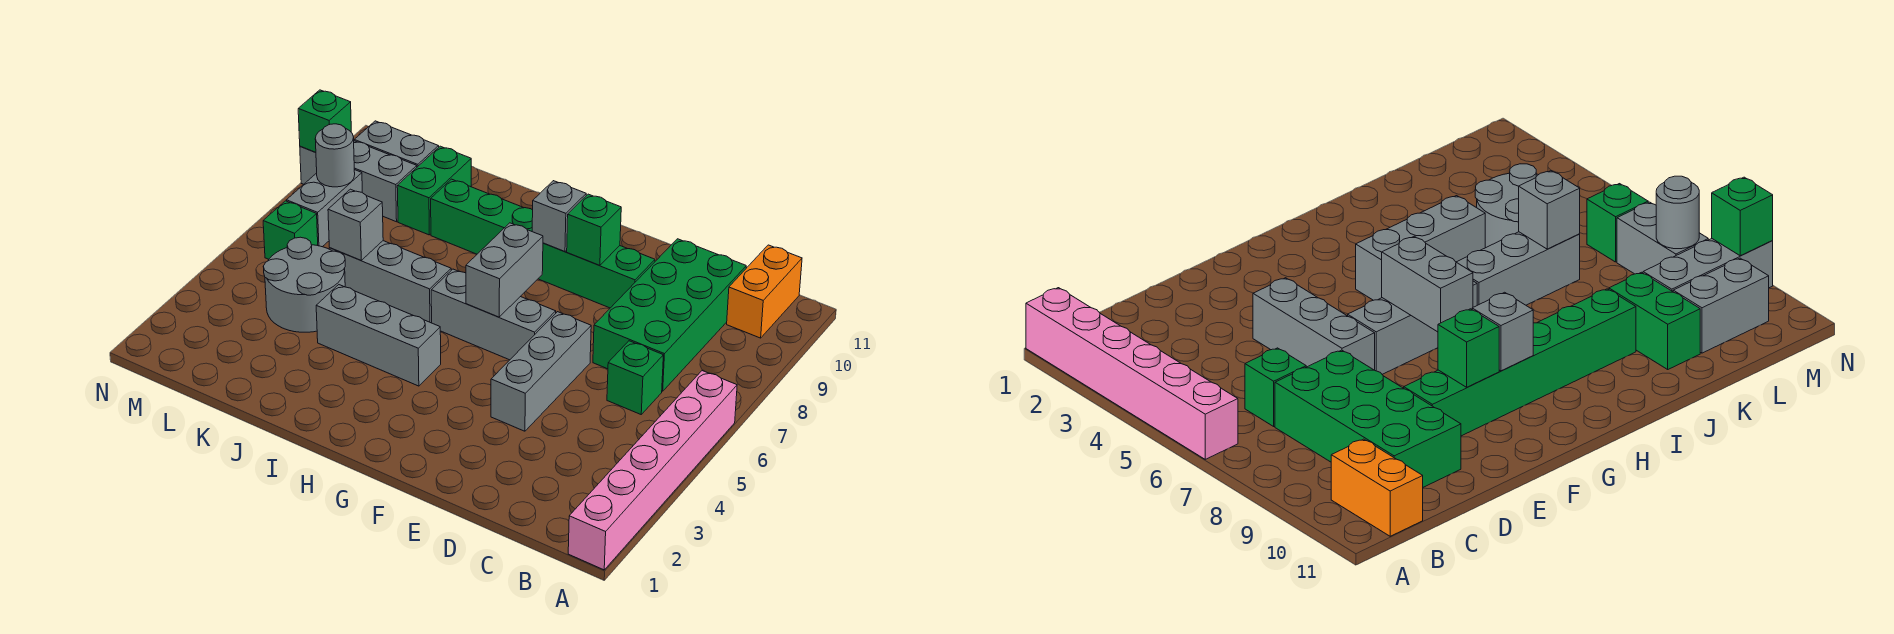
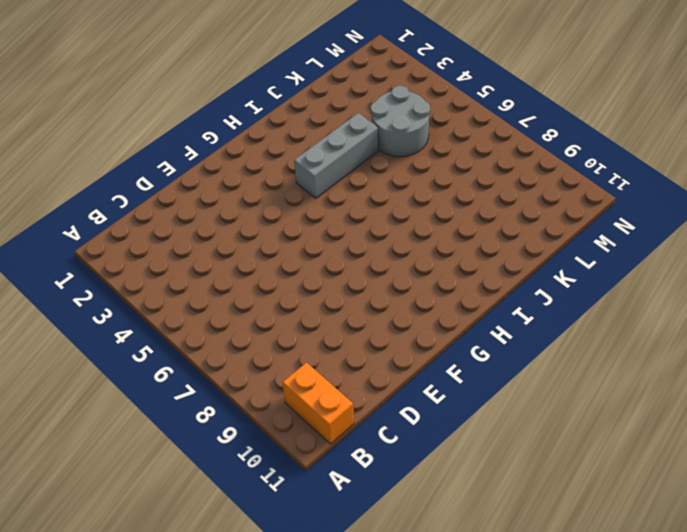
none -> pink brick A1:A6 level 1
none -> green brick C6 level 1
none -> green brick C7:D10 level 1

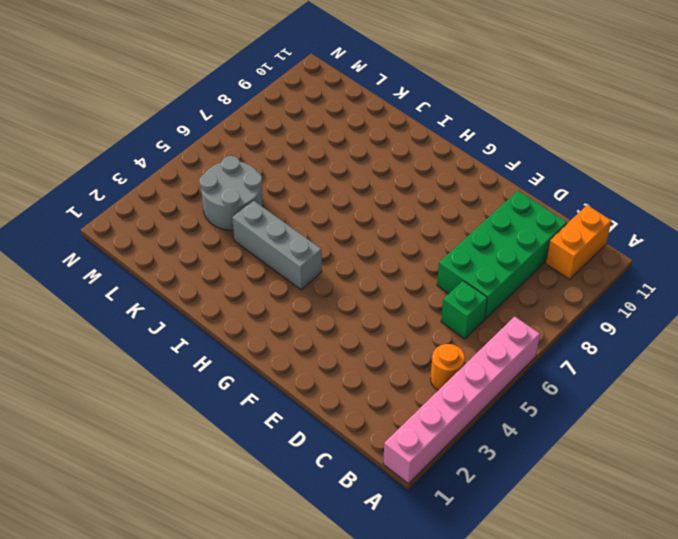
orange round brick B4 level 1 -> none
none -> grey brick E4:E6 level 1
none -> green brick E9:J9 level 1
none -> grey brick F6:H6 level 1

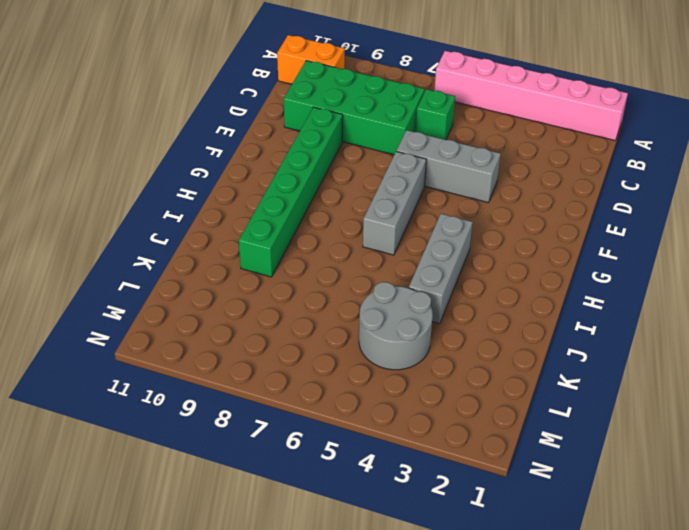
none -> grey brick I6:K6 level 1
none -> green brick K9:K10 level 1
none -> grey brick L9:N9 level 1

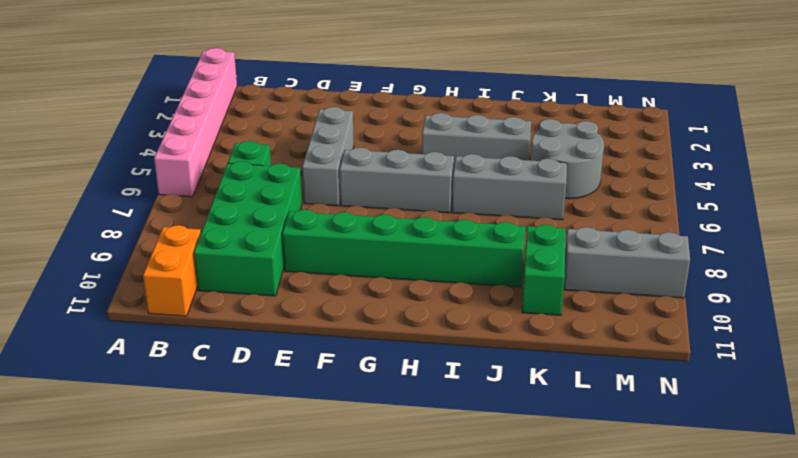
none -> grey brick L10:M10 level 1
none -> green brick M6 level 1
none -> grey brick M7:M8 level 1

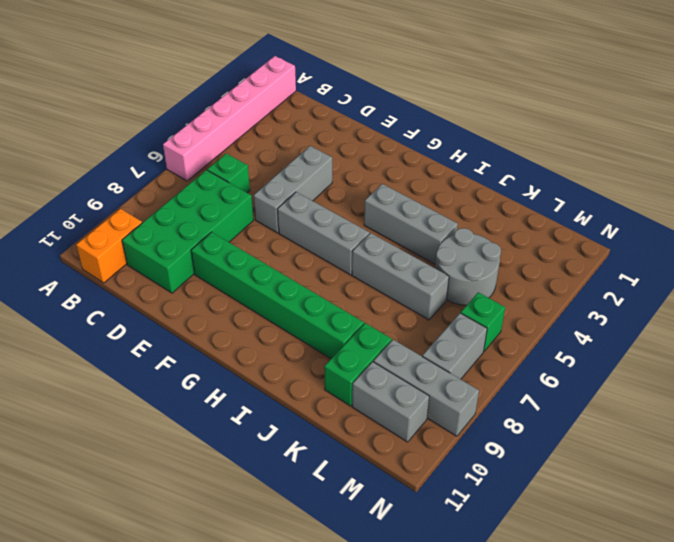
none -> green brick F9 level 2
none -> grey brick G6:G7 level 2
none -> grey brick G9 level 2

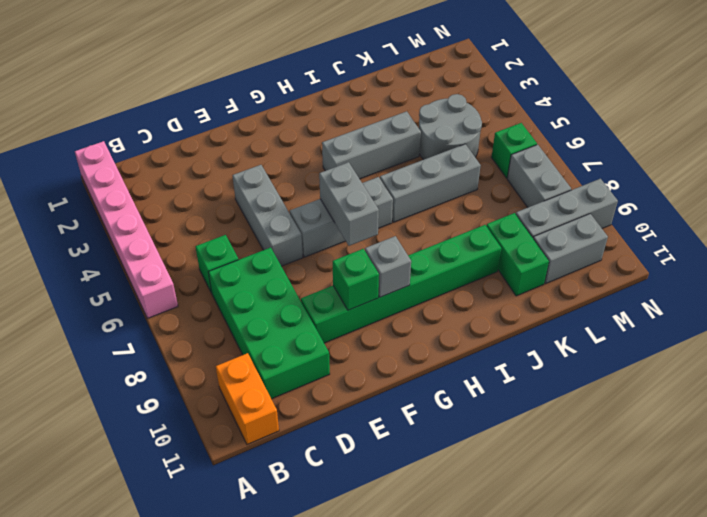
none -> grey brick K6 level 2
none -> grey round brick M8 level 2
none -> green brick N9 level 2

